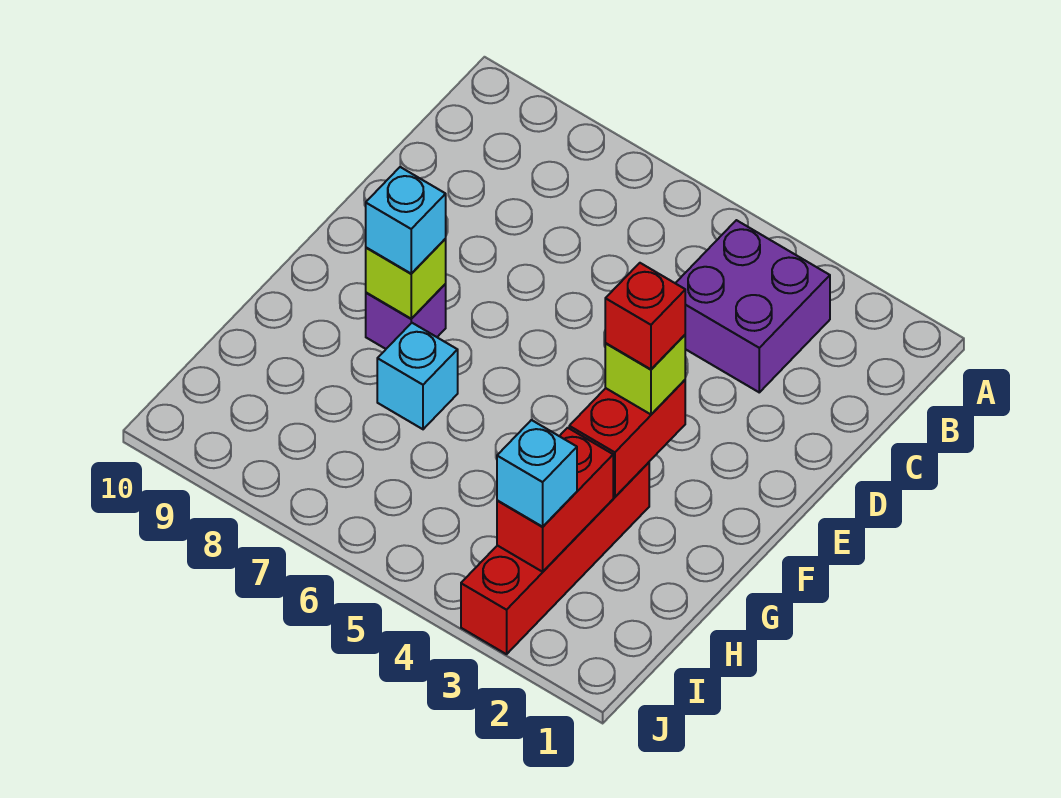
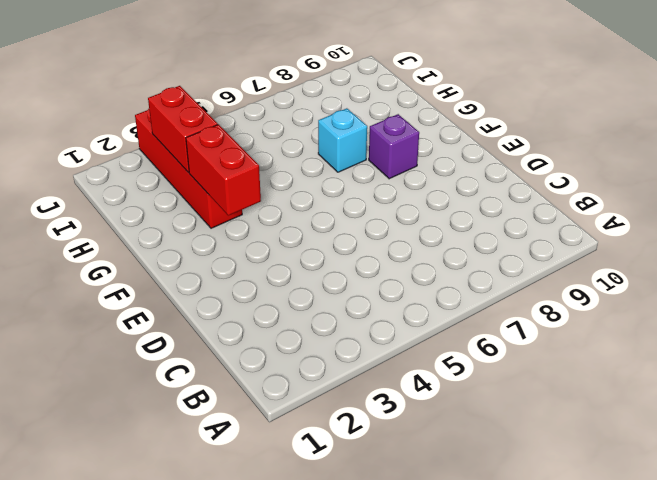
none -> purple brick B3:C4 level 1
none -> lime brick F8 level 2

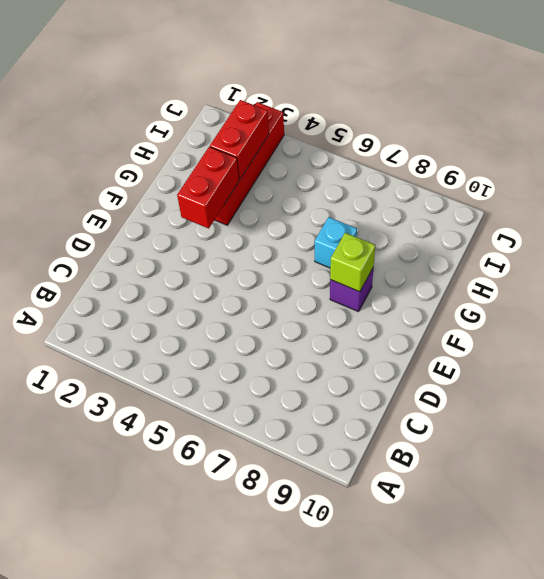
none -> purple brick B3:C4 level 1
none -> lime brick F3 level 3

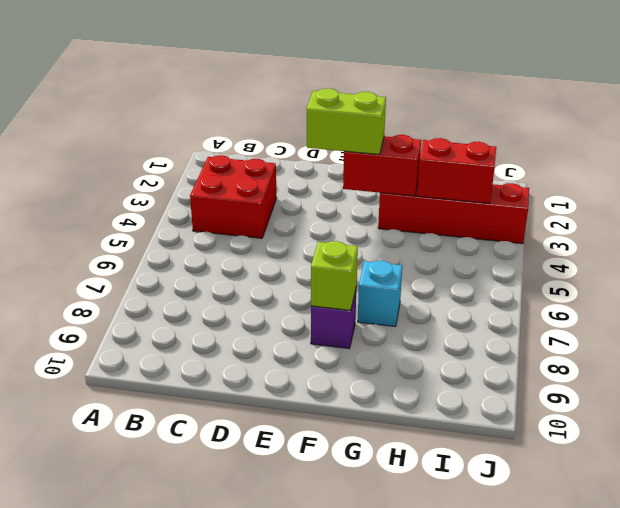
red brick B3:C4 level 1 -> purple brick B3:C4 level 1
lime brick E3:F3 level 3 -> lime brick F3 level 3
none -> cyan brick F8 level 3
none -> cyan brick I3 level 3

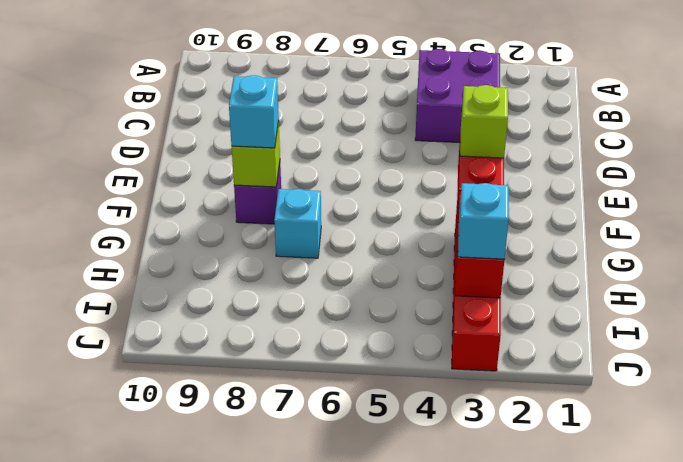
none -> red brick F3 level 4

